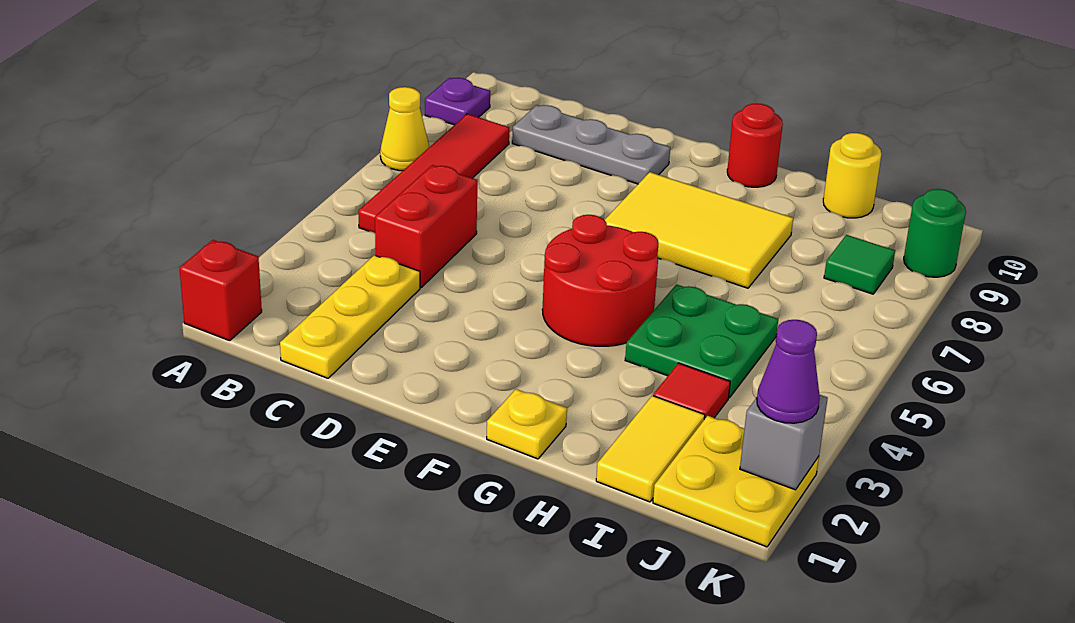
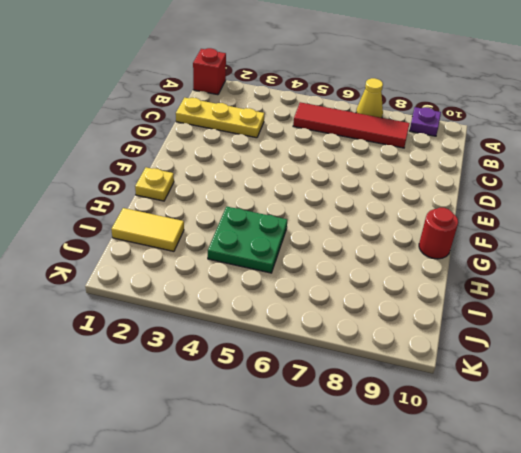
none -> red brick C4:C5 level 1
none -> grey plate C9:E9 level 1
none -> red round brick F4:G5 level 1

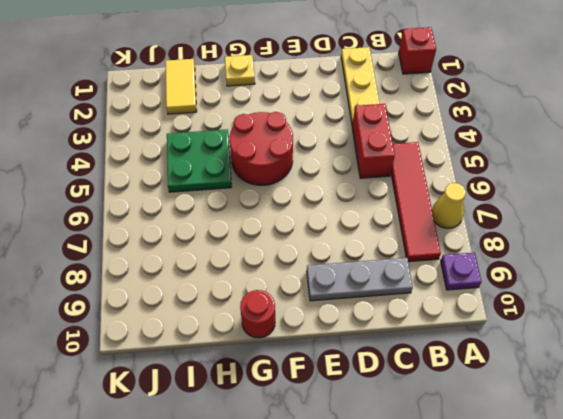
none -> yellow tile F7:H8 level 1
none -> red tile I3 level 1
none -> yellow round brick I10 level 1

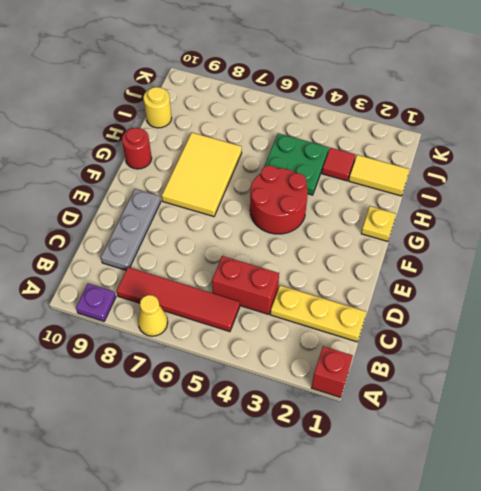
none -> yellow plate J1:K2 level 1
none -> green tile J8 level 1
none -> green round brick K9 level 1

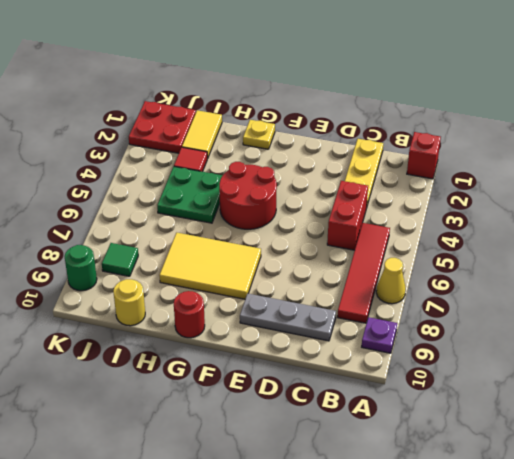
red plate J1:K2 level 1 -> yellow plate J1:K2 level 1
none -> grey brick K2 level 2
none -> purple cone K2 level 3

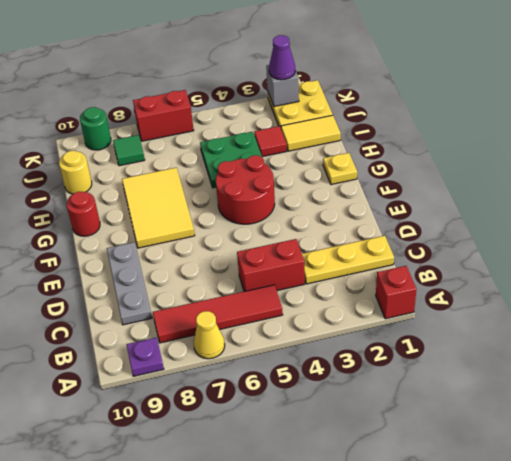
red brick K6:K7 level 1 -> none

